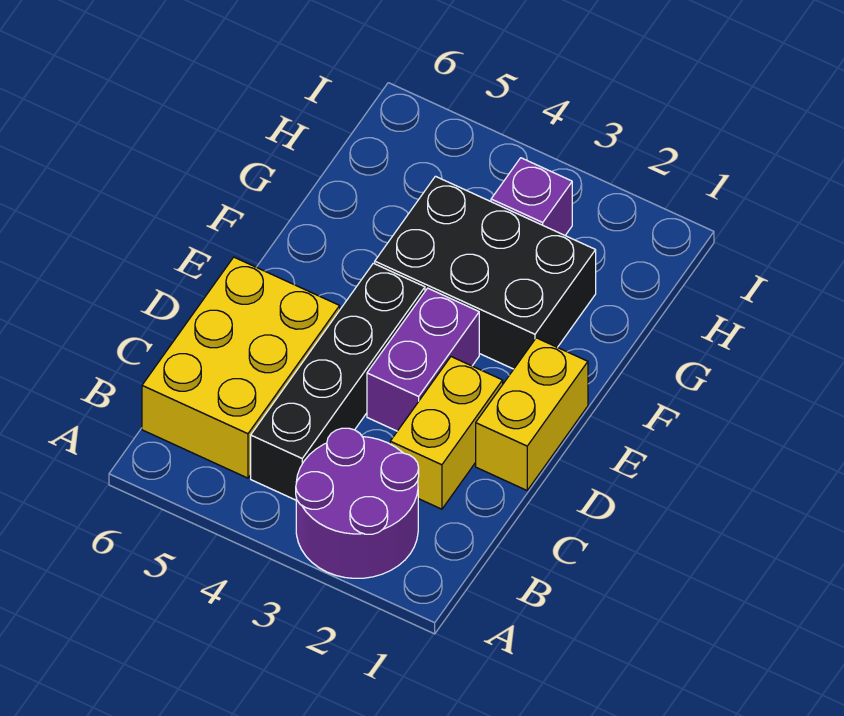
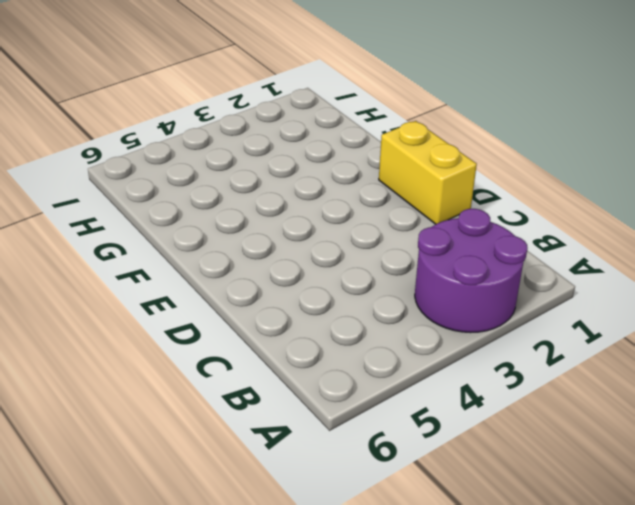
none -> black brick B4:E4 level 1
none -> yellow brick B5:D6 level 1

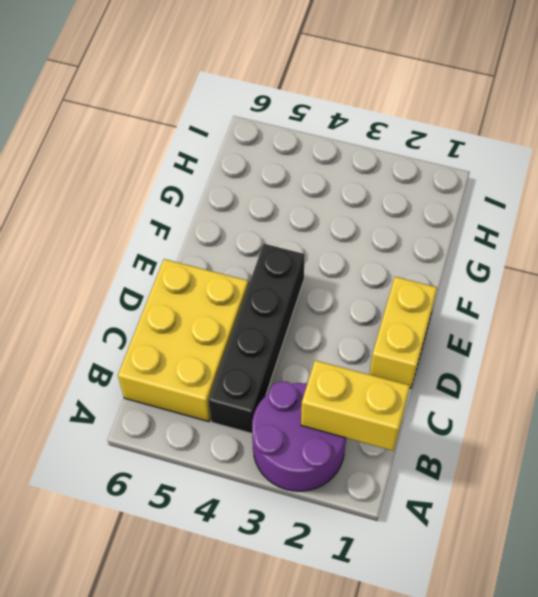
yellow brick B1:B2 level 2 -> yellow brick C2:D2 level 1
none -> purple brick D3:E3 level 1
none -> black brick F2:G4 level 1

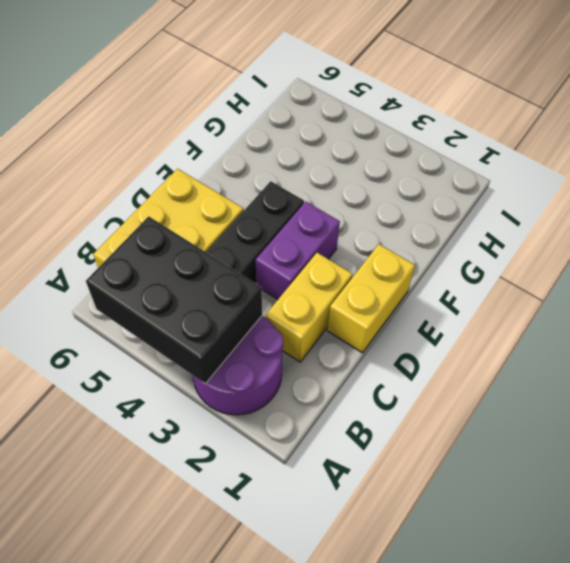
black brick A3:B5 level 2 -> black brick F2:G4 level 1
none -> purple brick H3 level 1

